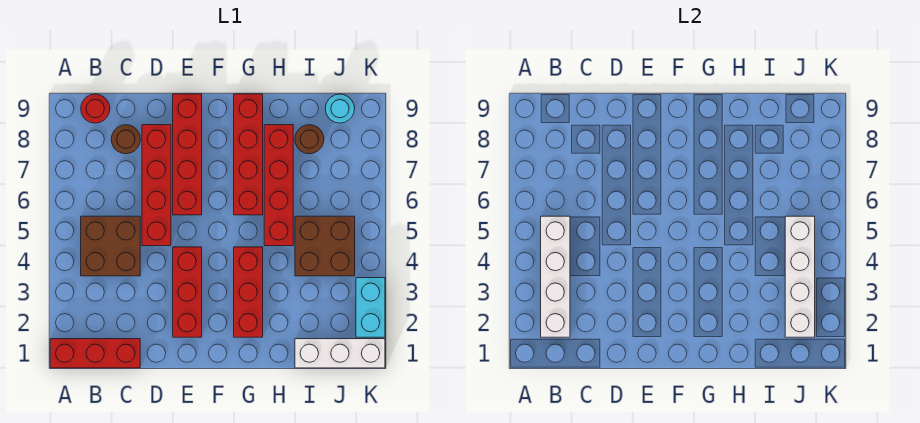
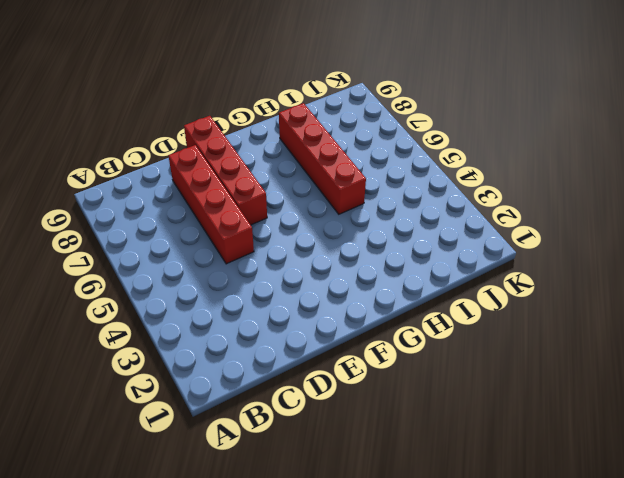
none -> red brick A1:C1 level 1
none -> brown brick B4:C5 level 1
none -> red round brick B9 level 1

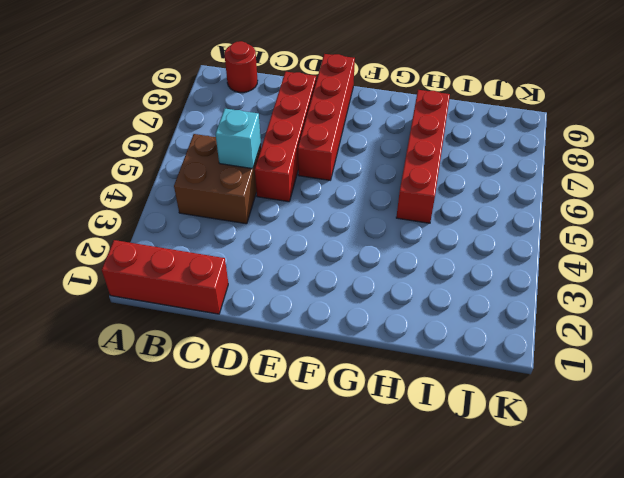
cyan brick C5 level 2 -> none
none -> brown round brick C8 level 1
none -> red brick E2:E4 level 1
none -> red brick G2:G4 level 1

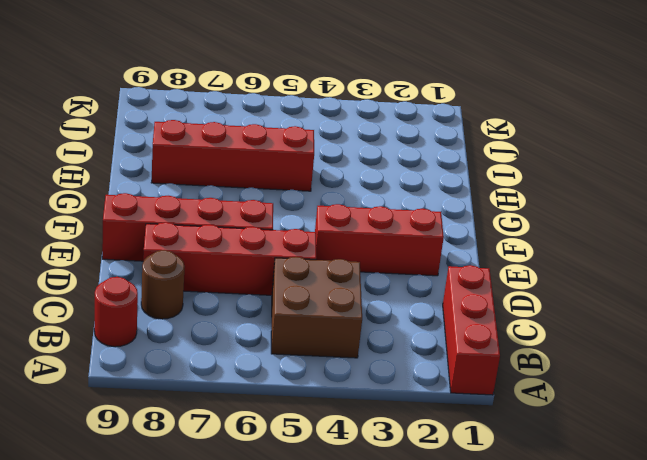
none -> red brick G2:G4 level 1
none -> red brick G6:G9 level 1
none -> white brick I1:K1 level 1

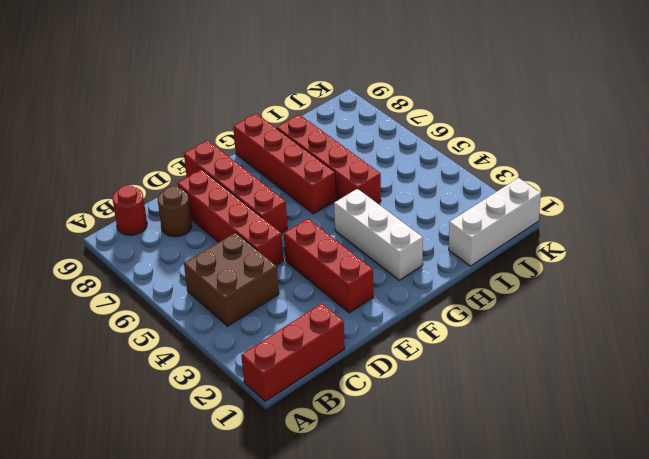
white brick G2:G4 level 1 -> red brick G2:G4 level 1
none -> brown brick I4:J5 level 1
none -> brown round brick I8 level 1
none -> cyan round brick J9 level 1

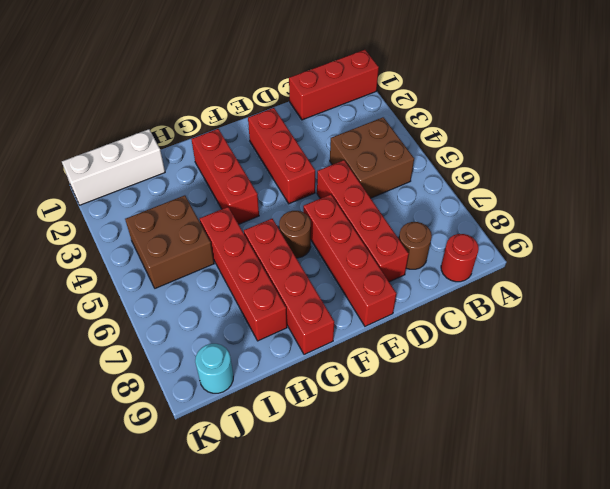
brown round brick F6 level 1 -> brown round brick I8 level 1
none -> cyan brick K2:K3 level 1
none -> white brick B2:B5 level 2
none -> white brick J2:J5 level 2

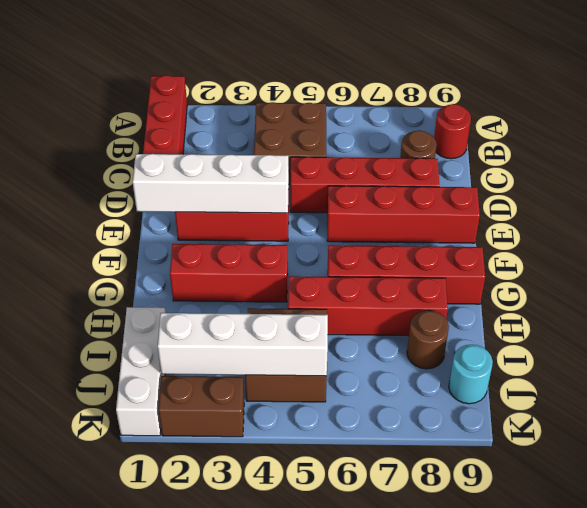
white brick E1:E4 level 2 -> white brick B2:B5 level 2
brown brick K2:K3 level 1 -> cyan brick K2:K3 level 1

